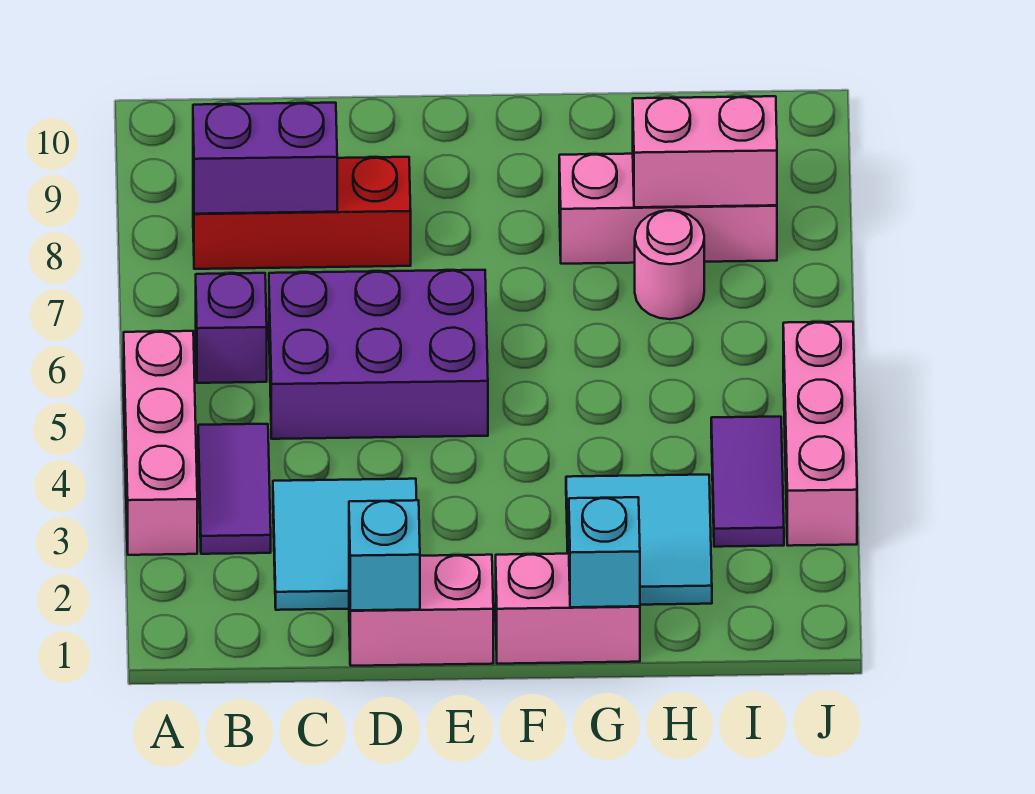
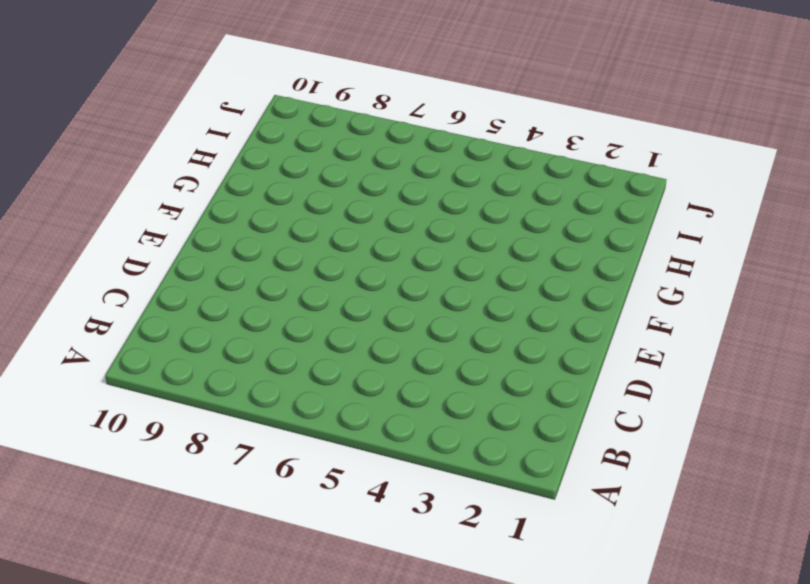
none -> pink brick A3:A5 level 1
none -> purple tile B3:B4 level 1
none -> purple brick B6 level 1

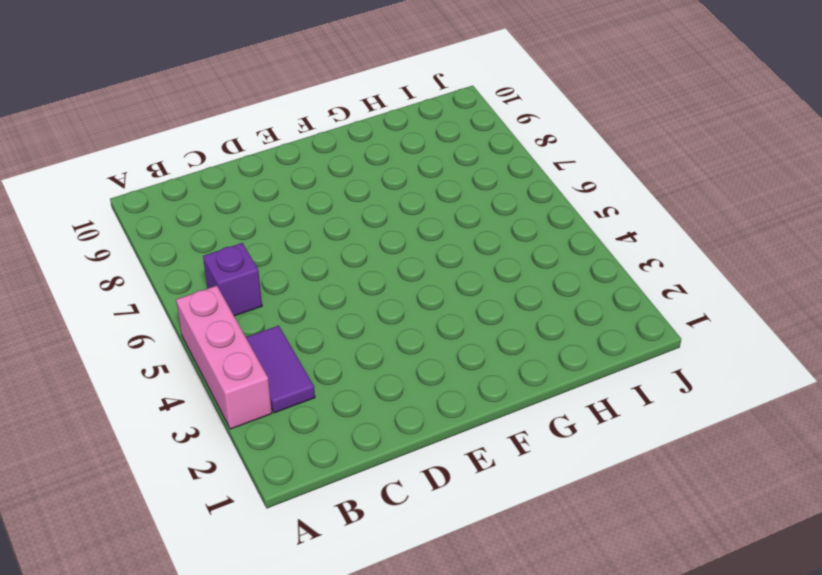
none -> red brick B8:D8 level 1
none -> cyan tile C2:D3 level 1
none -> purple brick C5:E6 level 1

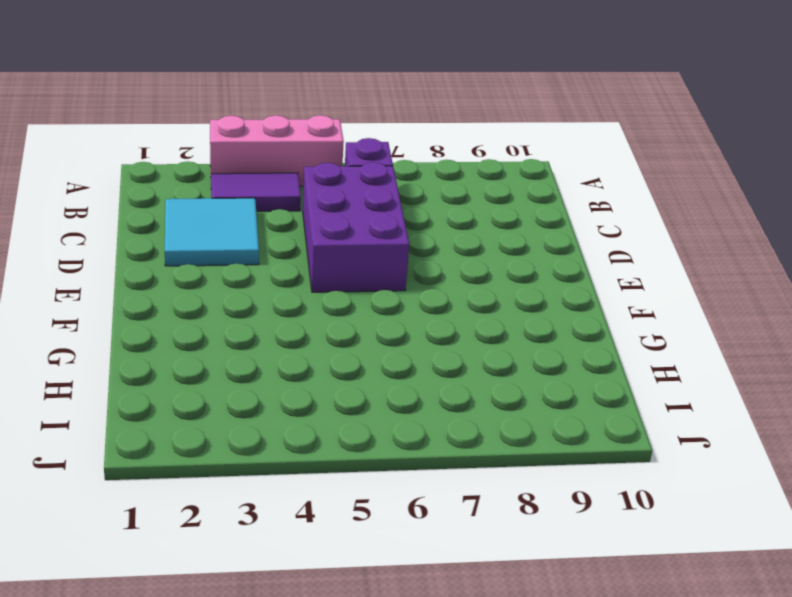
none -> red brick B8:D8 level 1
none -> pink brick D1:E1 level 1
none -> pink brick F1:G1 level 1

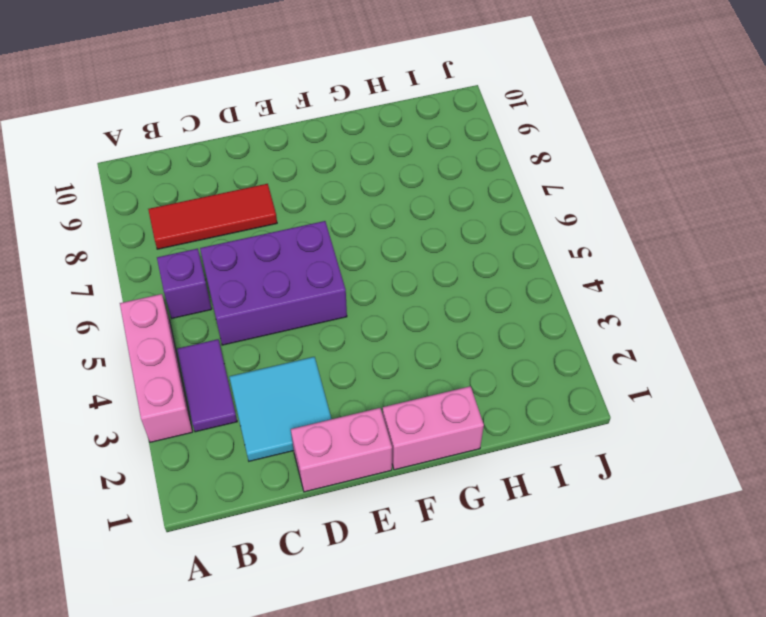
red tile B8:D8 level 1 -> red brick B8:D8 level 1
none -> cyan tile G2:H3 level 1
none -> pink brick G8:I8 level 1
none -> pink round brick H7 level 1

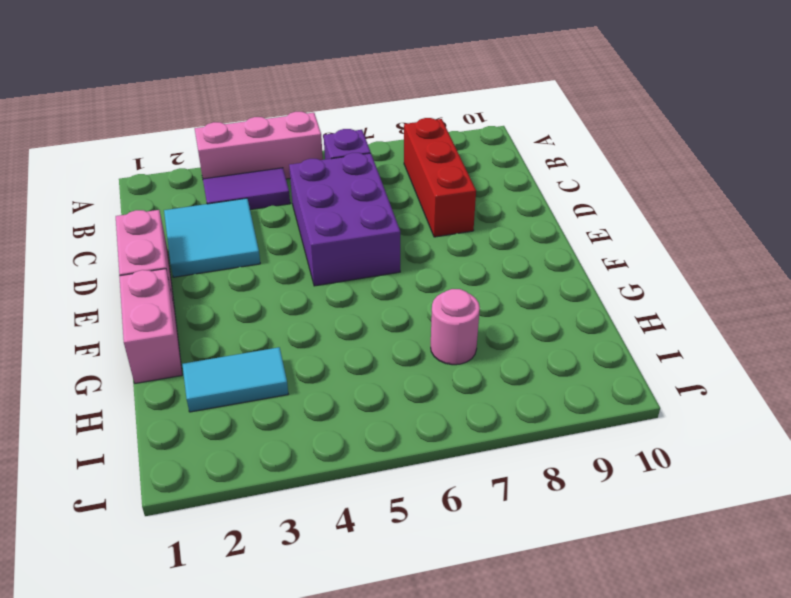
cyan tile H2:H3 level 1 -> cyan tile G2:H3 level 1
none -> pink brick G8:I8 level 1
none -> purple tile I3:I4 level 1
none -> pink brick J3:J5 level 1

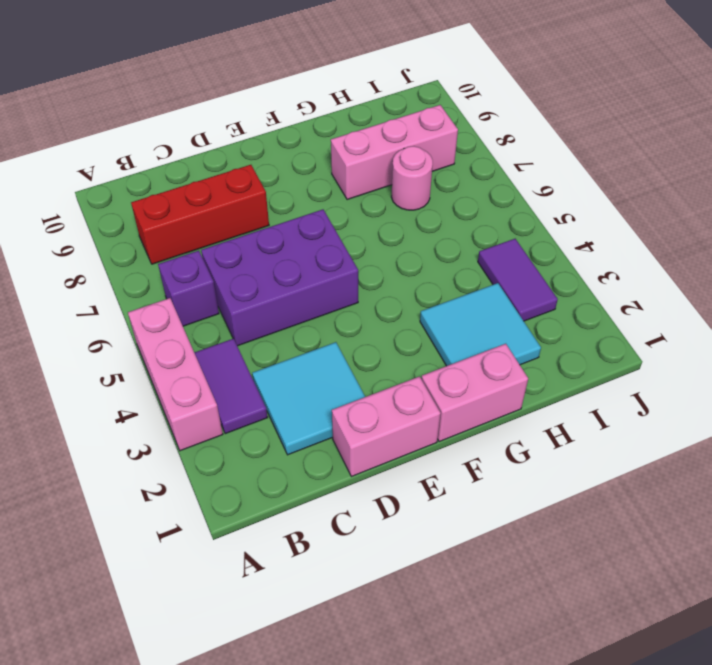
none -> pink brick J3:J5 level 1
none -> purple brick B8:C8 level 2
none -> cyan brick D1 level 2

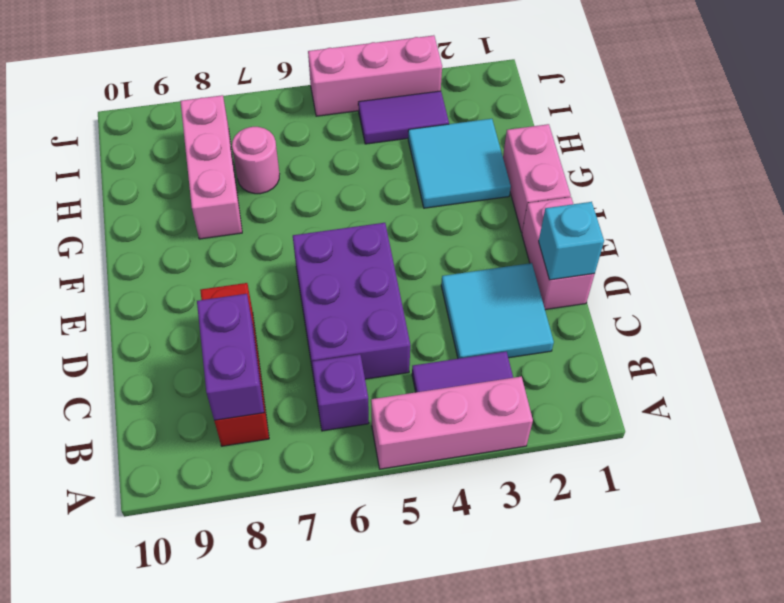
none -> cyan brick G1 level 2
none -> pink brick H8:I8 level 2

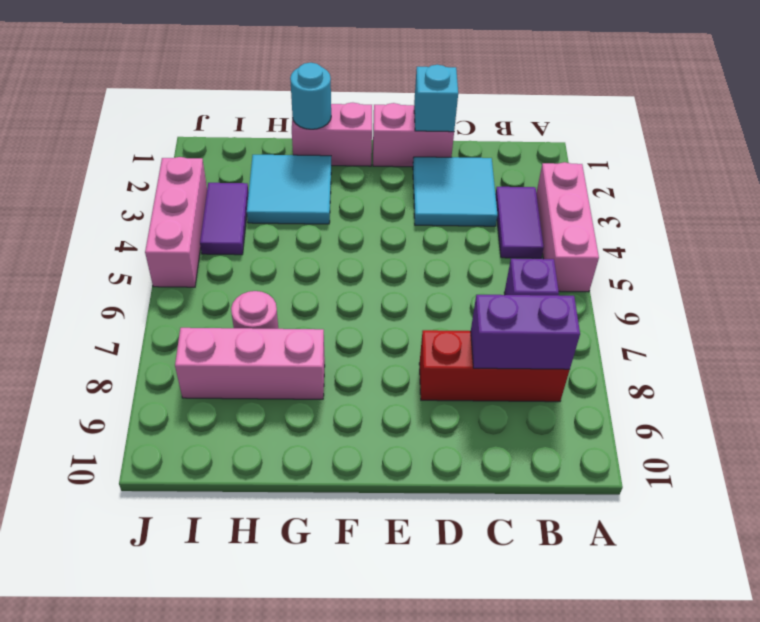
cyan round brick G1 level 2 -> cyan brick G1 level 2
none -> purple brick C5:E6 level 1
none -> pink brick H8:I8 level 2

